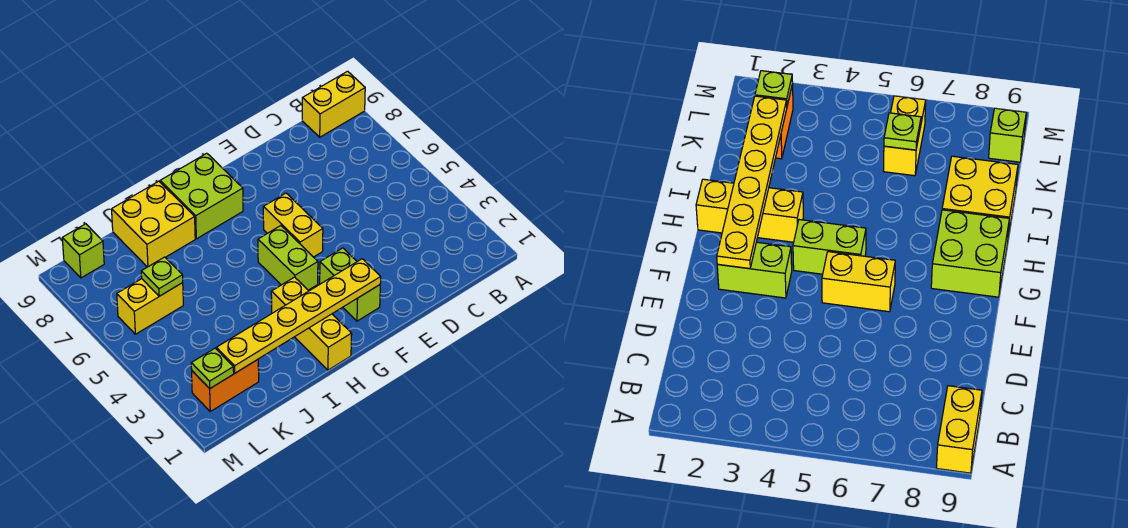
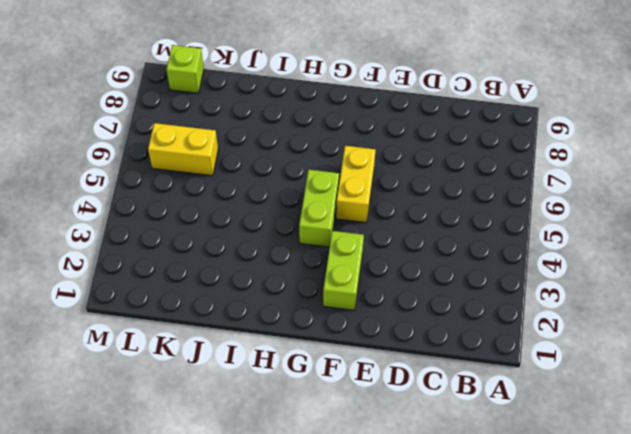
none -> yellow brick A9:B9 level 1
none -> lime brick G8:H9 level 1
none -> yellow brick H1:H3 level 1

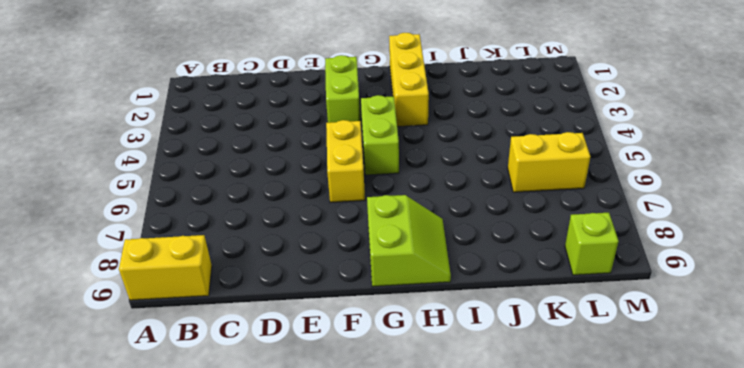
lime slope G8:H9 level 1 top G -> lime brick G8:H9 level 1
none -> yellow brick I8:J9 level 1
none -> orange brick K2:L2 level 1
none -> yellow plate F2:K2 level 2

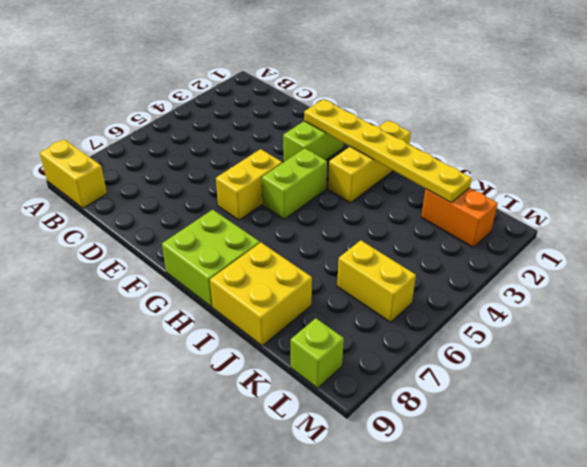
none -> lime plate K6 level 2
none -> lime plate L2 level 2

